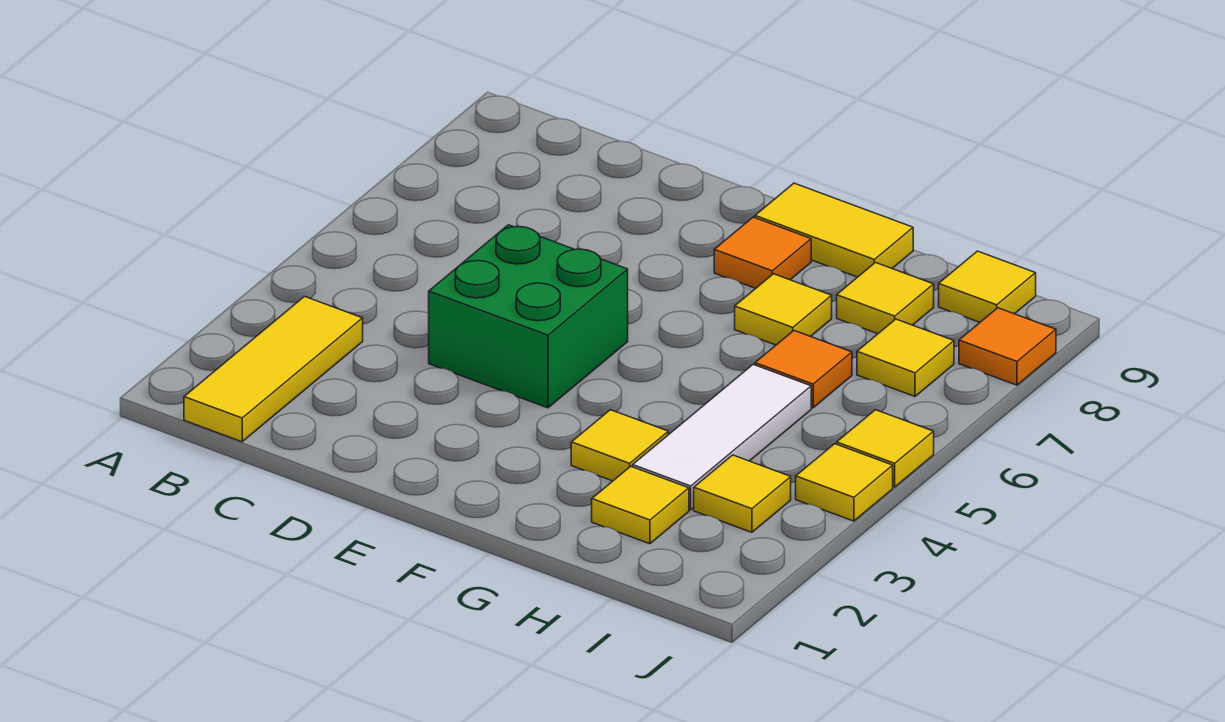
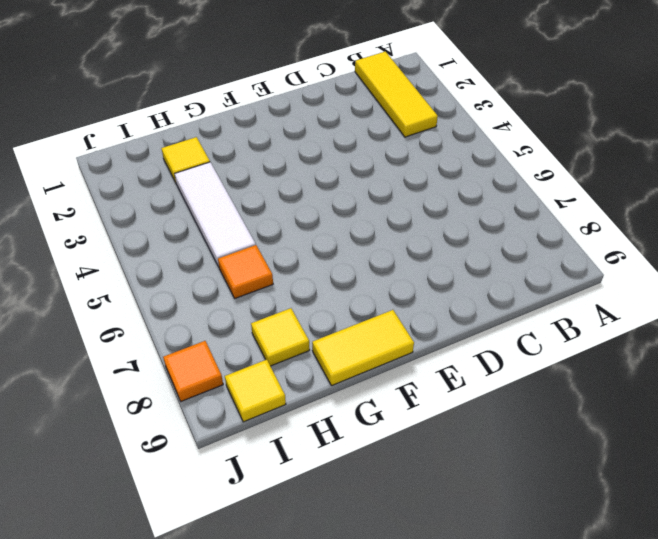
none -> green brick D4:E5 level 1
none -> orange tile F8 level 1
none -> yellow tile G3 level 1

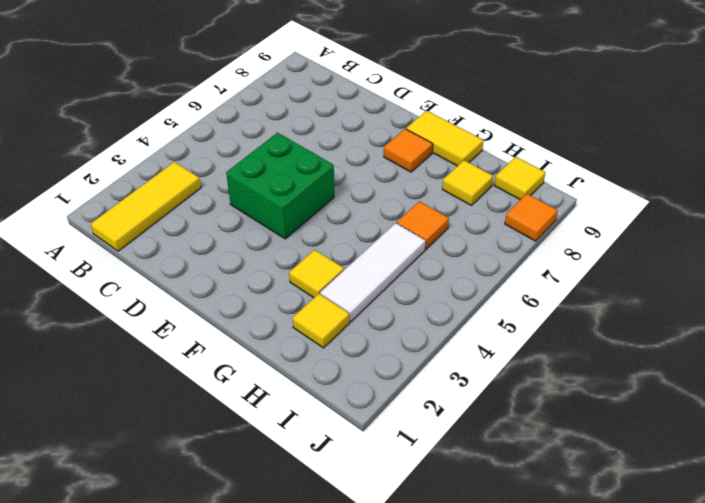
none -> yellow tile G7 level 1
none -> yellow tile I3 level 1
none -> yellow tile I7 level 1

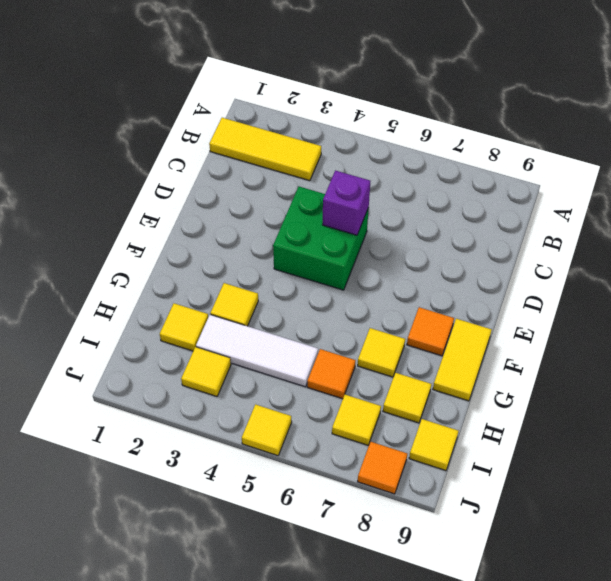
purple brick D5 level 2 -> none
none -> yellow tile J4 level 1

